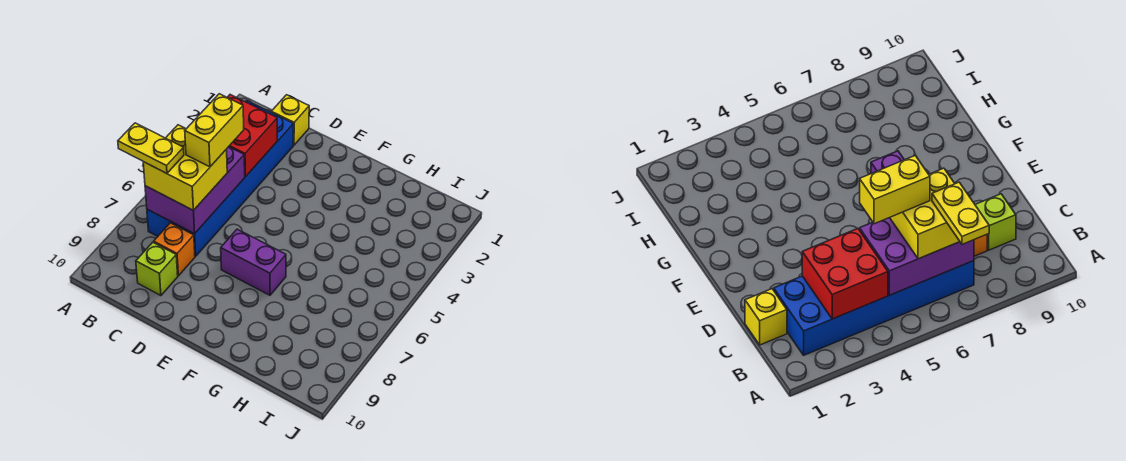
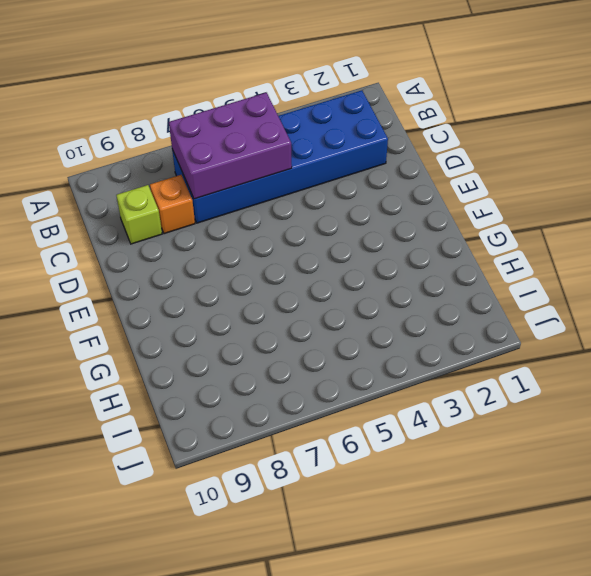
none -> yellow brick C1 level 1
none -> purple brick E7:F7 level 1

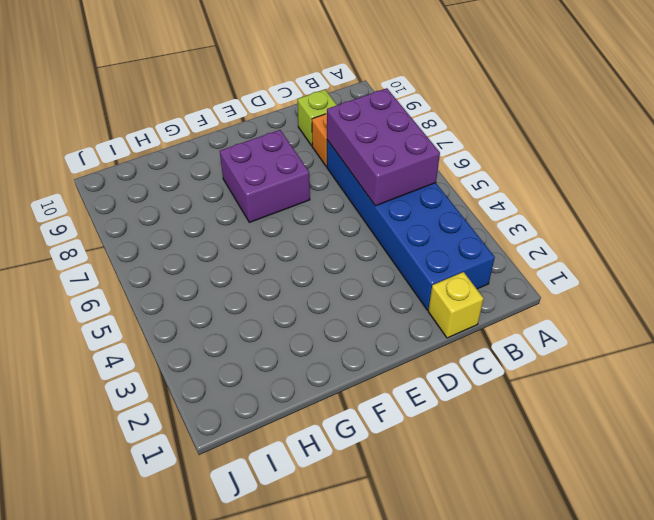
purple brick E7:F8 level 1 -> purple brick E7:F7 level 1
none -> red brick B3:C4 level 2
none -> yellow brick B6:C7 level 3

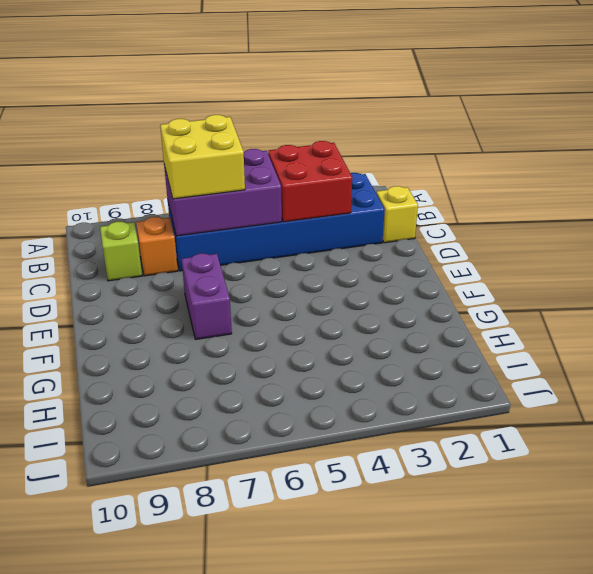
none -> yellow plate A7:B7 level 4
none -> yellow brick C5:C6 level 4

